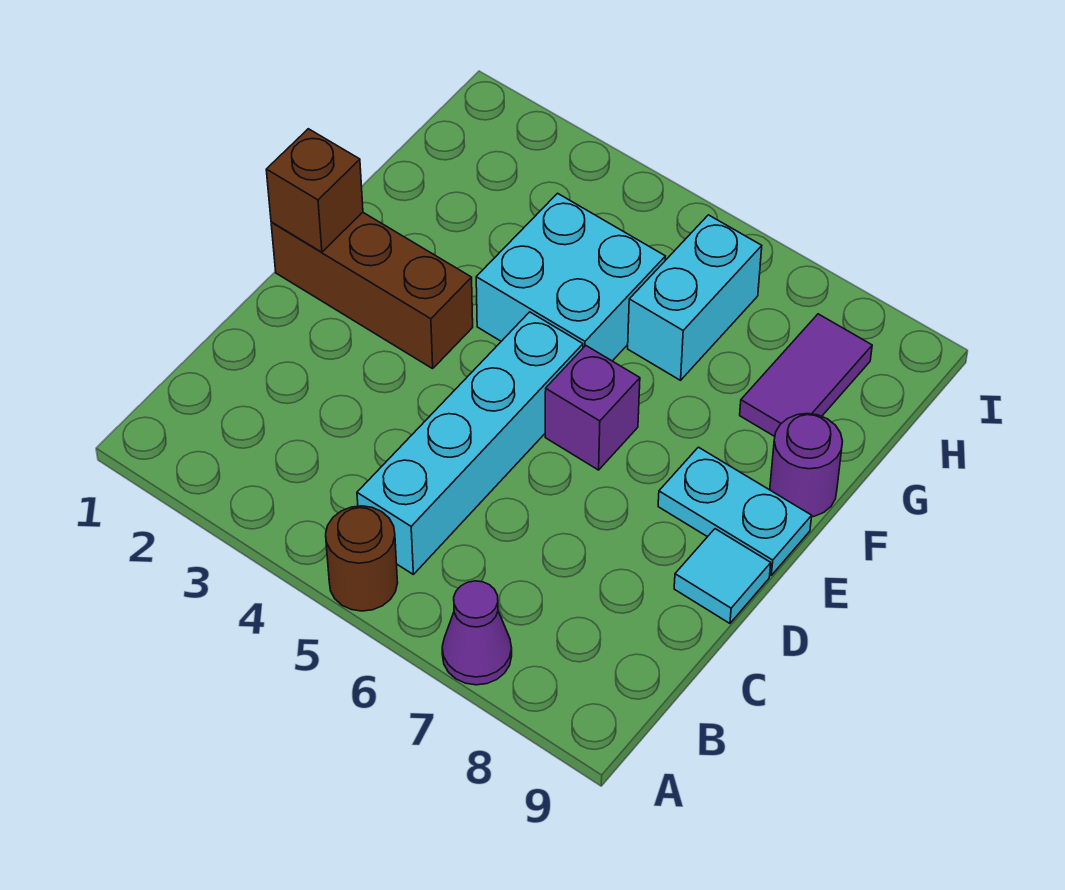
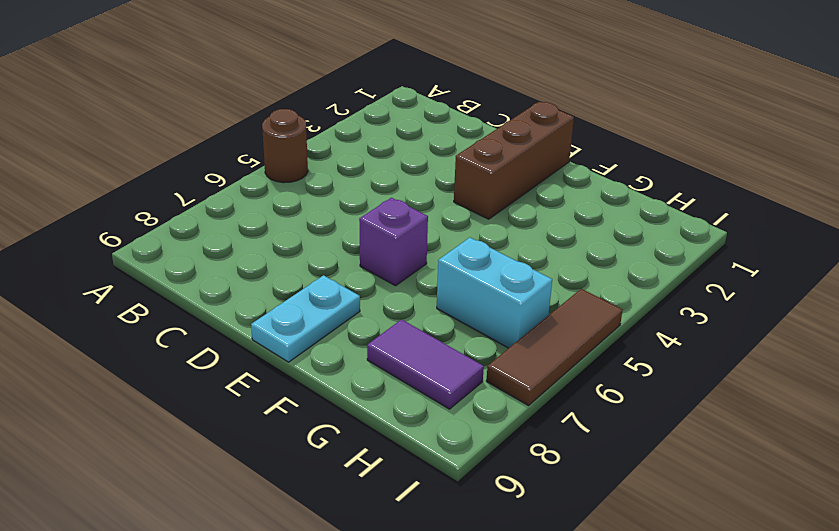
brown tile I5:I7 level 1 -> none
none -> purple cone A7 level 1
none -> cyan brick B5:E5 level 1
none -> cyan tile D9 level 1

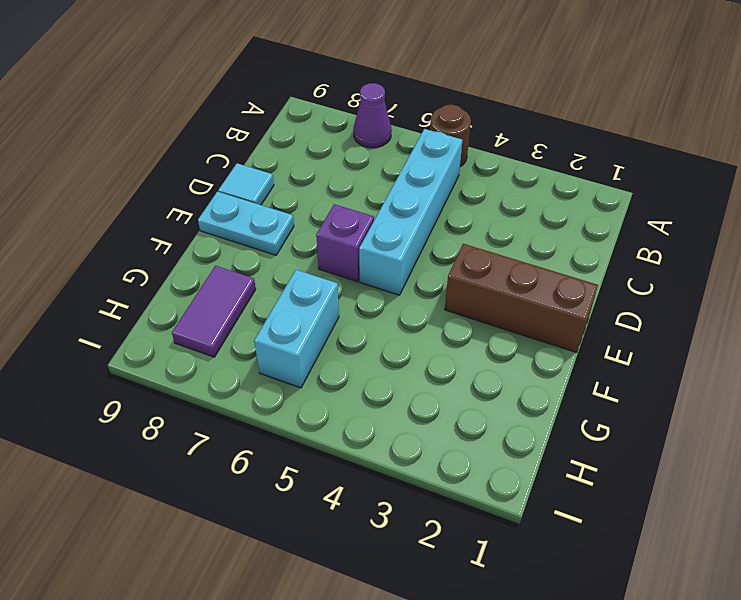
none -> cyan brick F4:G5 level 1
none -> purple round brick F9 level 1
none -> brown brick E1 level 2

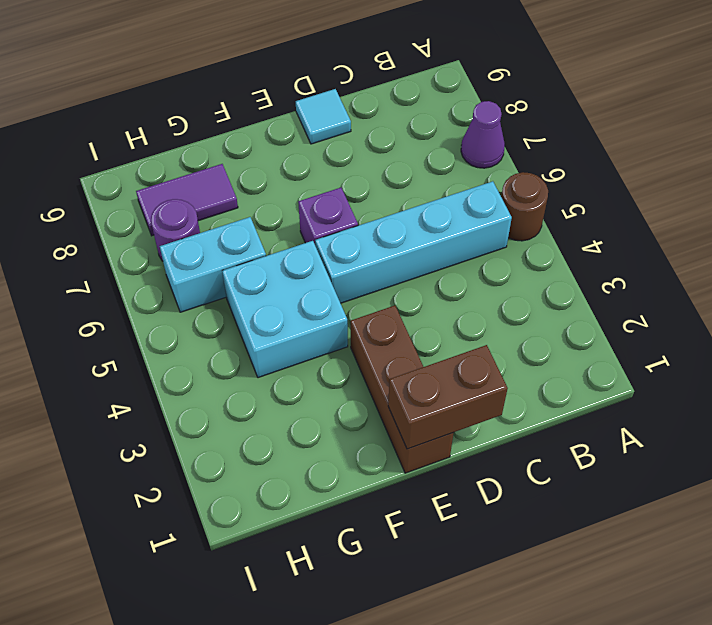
brown brick D1:E1 level 2 -> brown brick E1 level 2
purple round brick H7 level 1 -> purple round brick F9 level 1
none -> cyan plate E8:E9 level 1

